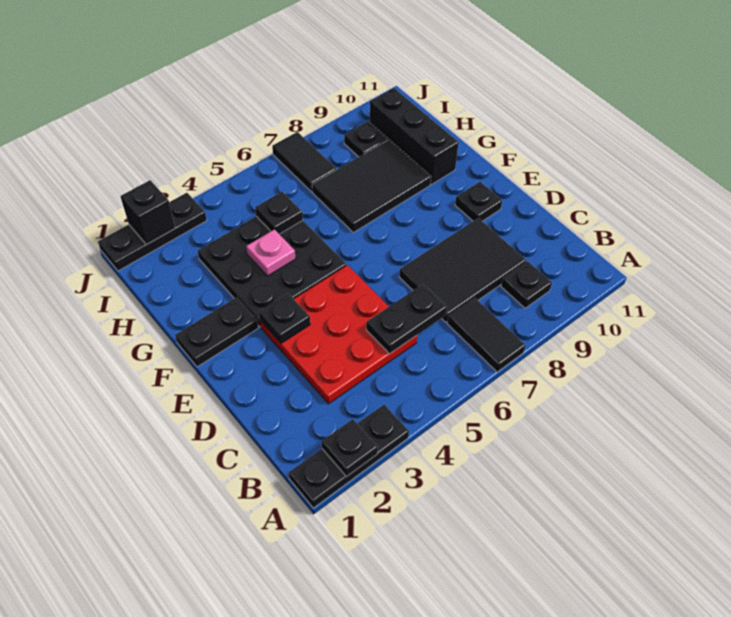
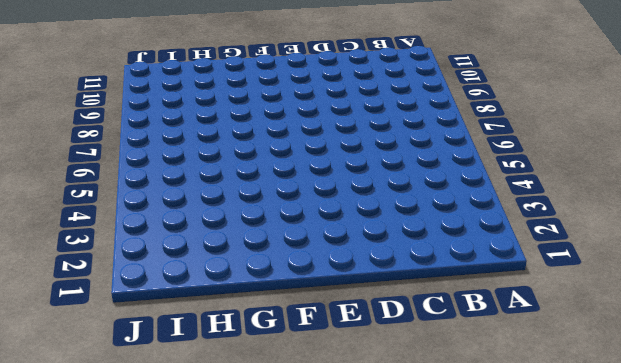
none -> black plate A1:A3 level 1
none -> black tile A7:B7 level 1
none -> black plate B9 level 1

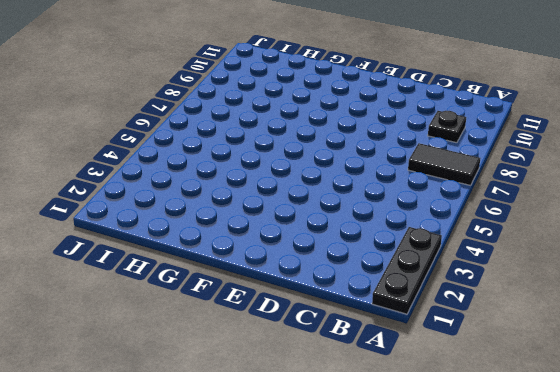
none -> red plate C3:E5 level 1
none -> black tile C7:D9 level 1
none -> black plate E10 level 1

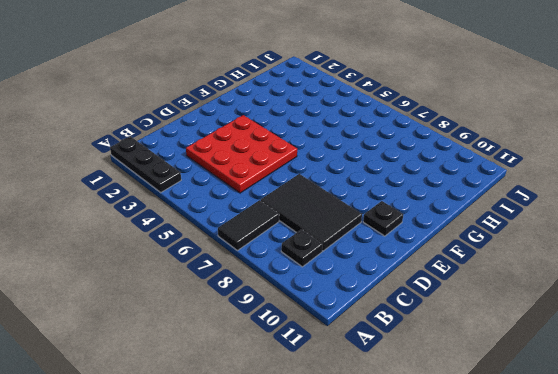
none -> black plate F1:F2 level 1
none -> black plate F3:H5 level 1
none -> black tile G7:H9 level 1

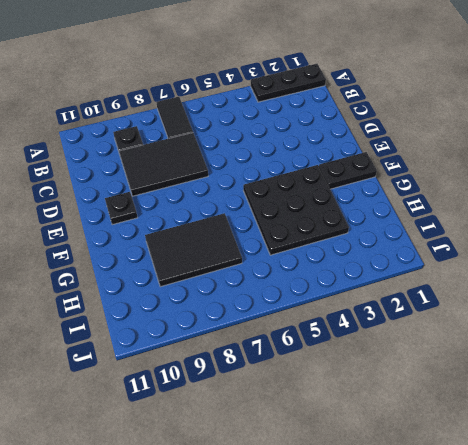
none -> red plate C3:E5 level 1
none -> black brick G10:I10 level 1
none -> black tile I7:J7 level 1

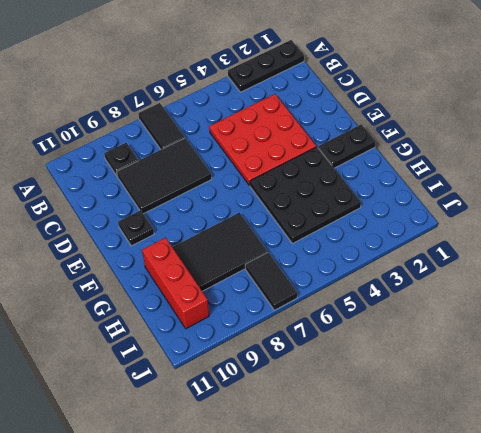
red brick G10:I10 level 1 -> black brick G10:I10 level 1
none -> black plate I9 level 1
none -> black plate J1:J3 level 1
none -> black plate A2 level 2

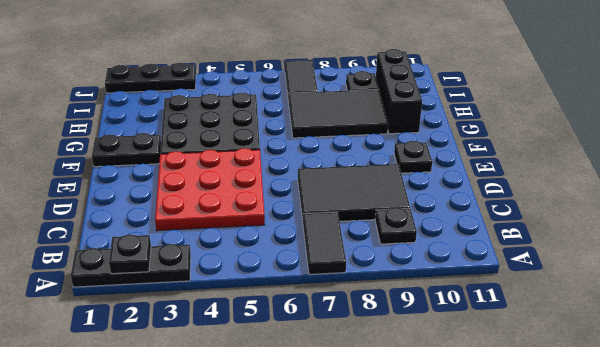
none -> black plate C5:C6 level 2
none -> black plate E3 level 2
none -> pink plate G4 level 2

